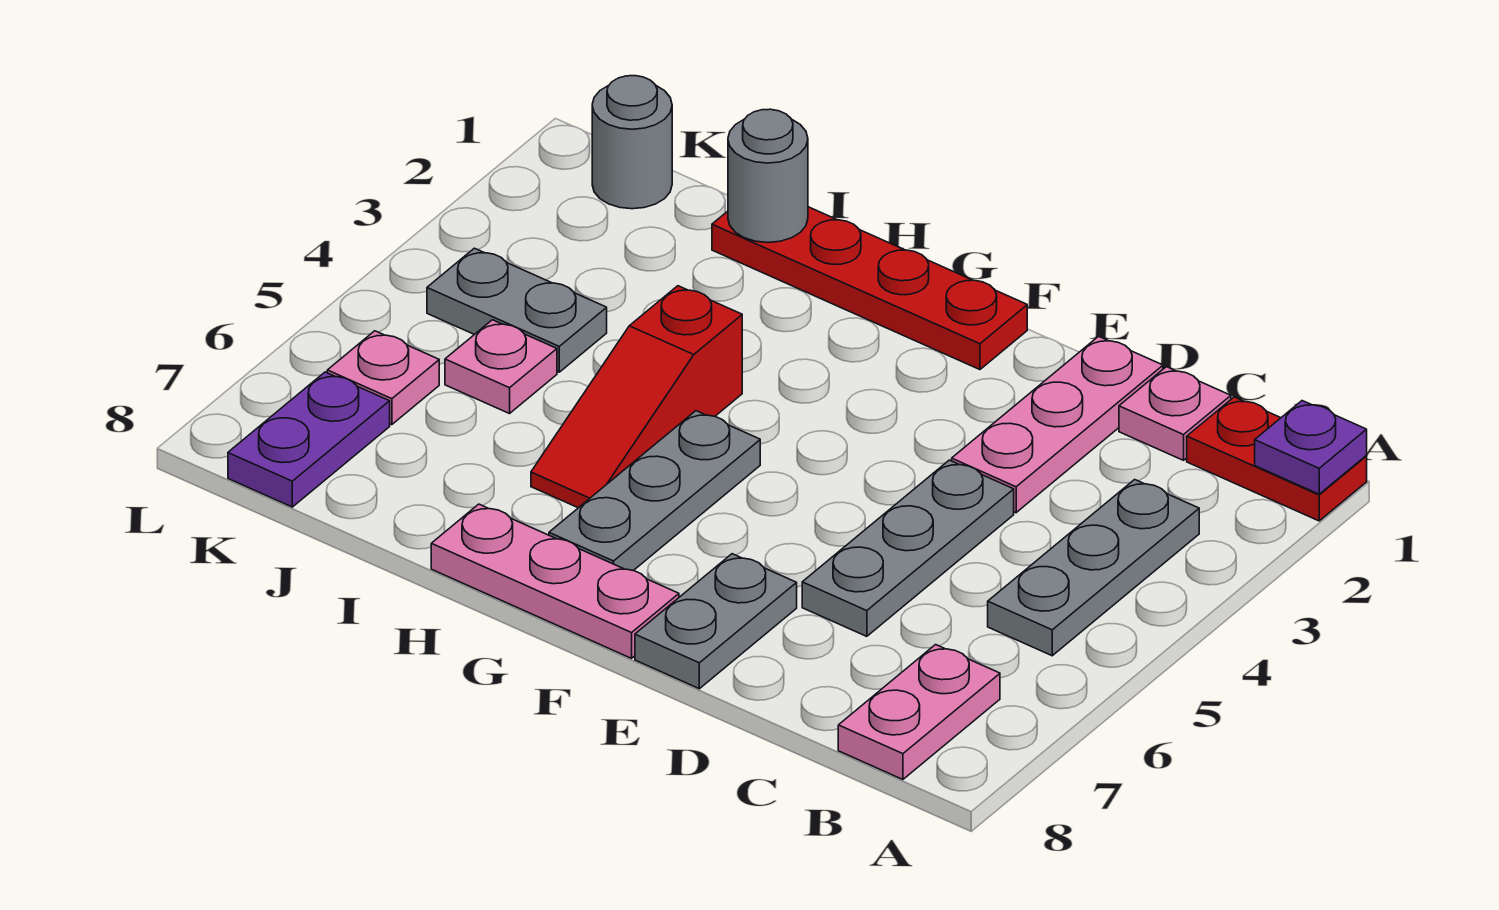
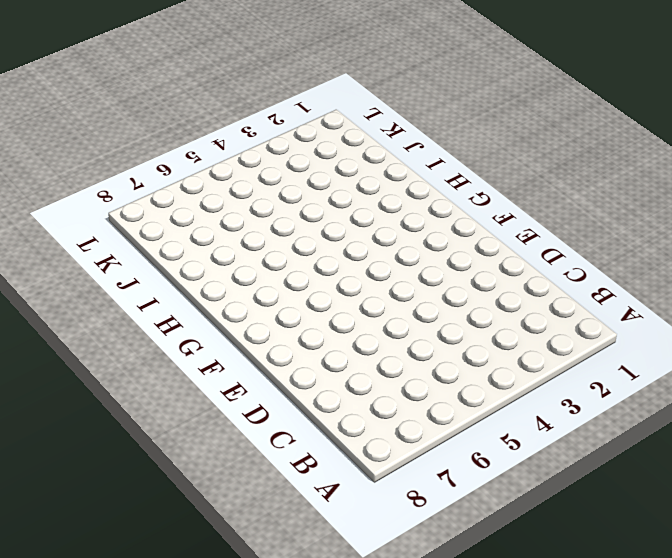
none -> red plate A1:B1 level 1
none -> grey plate B3:B5 level 1
none -> pink plate B7:B8 level 1

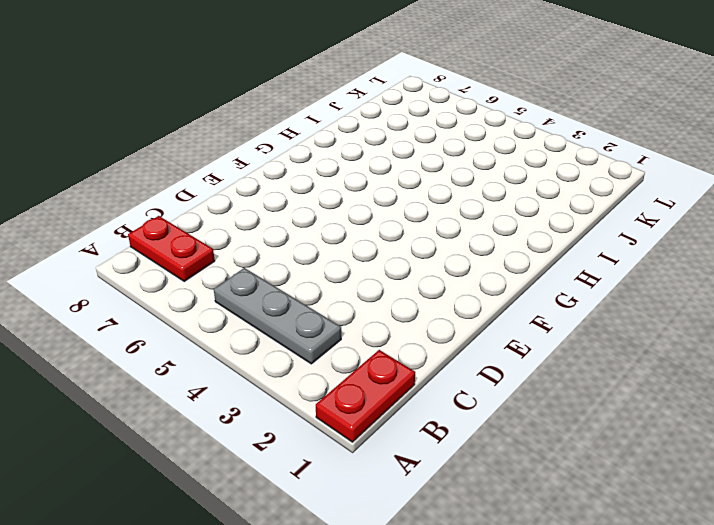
red plate B7:B8 level 1 -> pink plate B7:B8 level 1
none -> pink plate C1 level 1
none -> pink plate D1:D3 level 1
none -> grey plate D4:D6 level 1

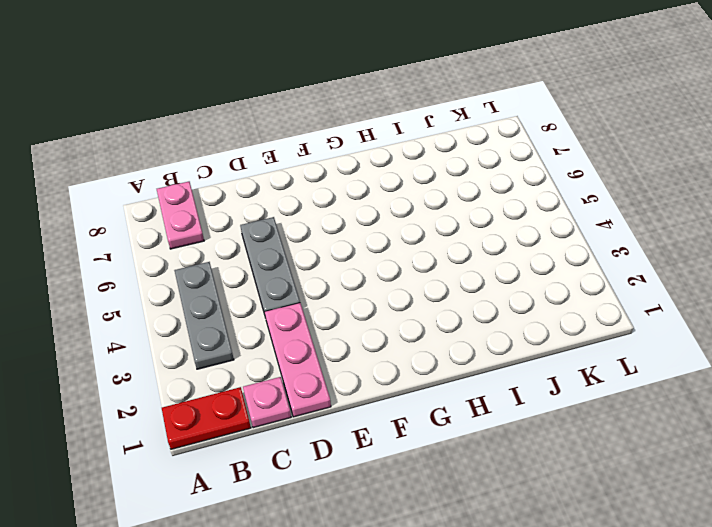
none -> grey plate E7:E8 level 1
none -> red plate F1:I1 level 1
none -> pink plate F8:H8 level 1

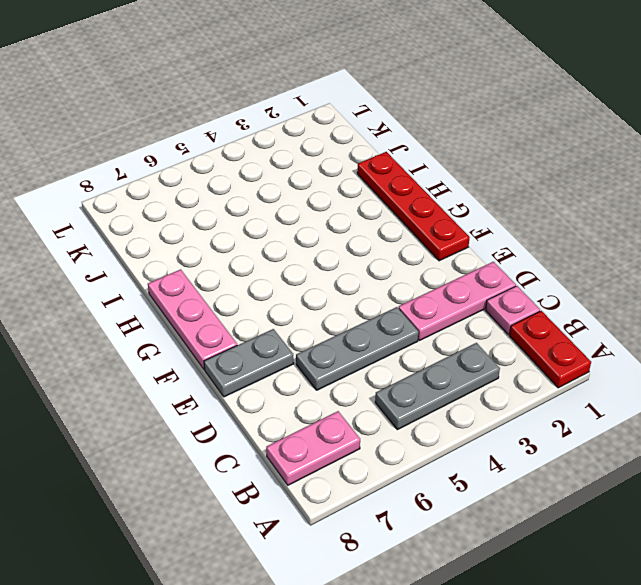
none -> grey plate G5:G7 level 1
none -> red slope H4:H6 level 1 top 4
none -> grey plate J4:K4 level 1

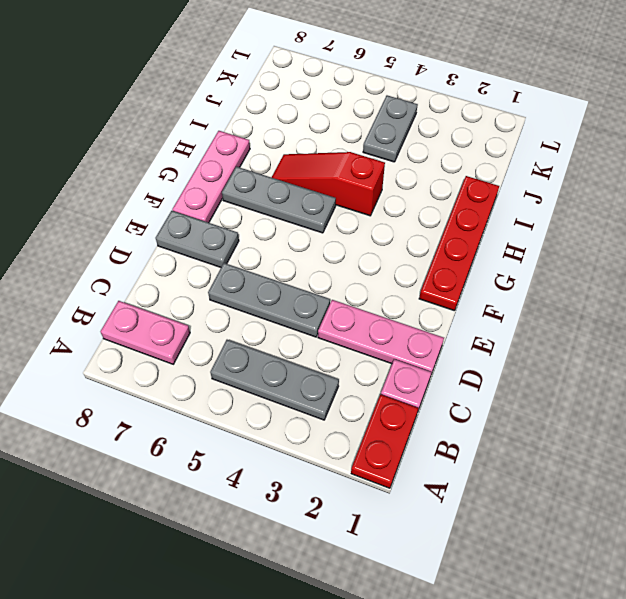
none -> pink plate J5 level 1
none -> grey round brick K1 level 1
none -> pink plate K6 level 1

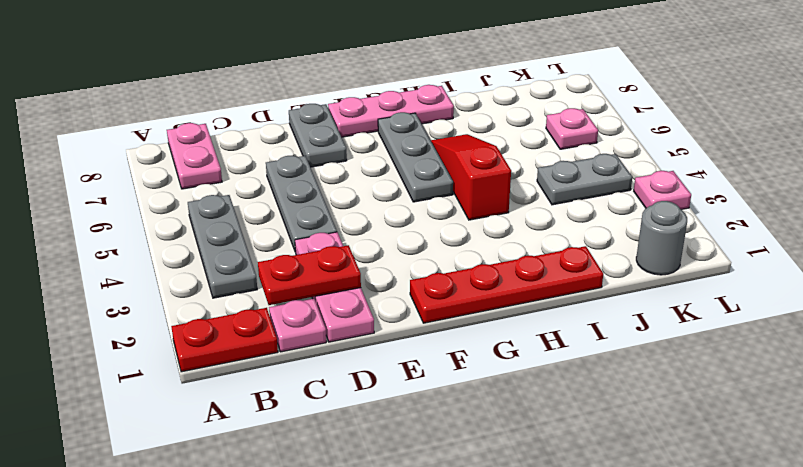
red plate C2:D2 level 2 -> none
pink plate L3 level 1 -> pink plate J5 level 1
none -> purple plate K7:K8 level 1
none -> purple plate A1 level 2
none -> grey round brick I1 level 2

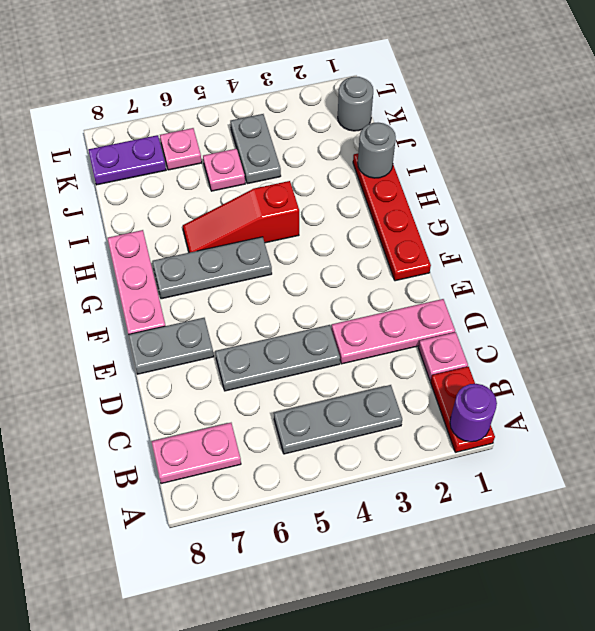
purple round brick A1 level 2 -> purple plate A1 level 2

